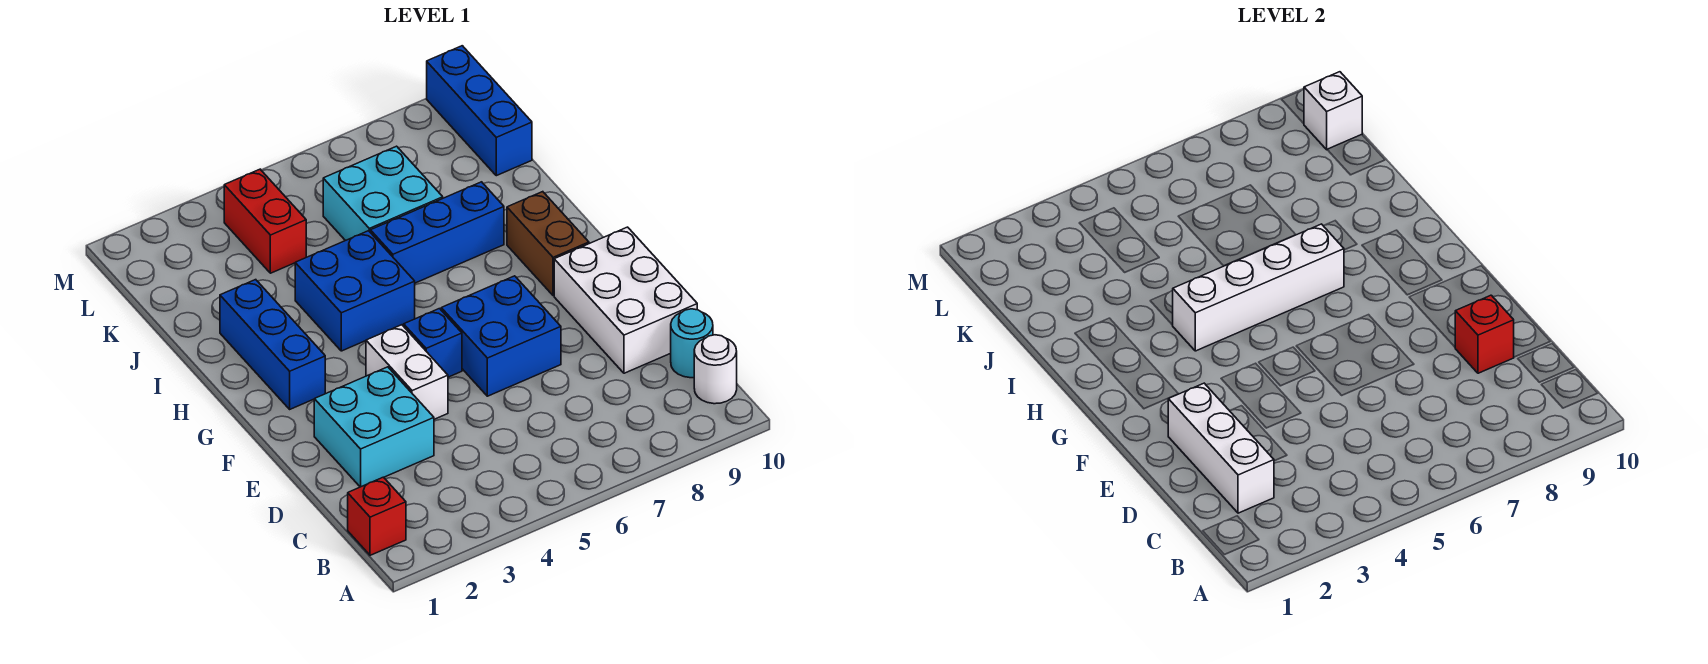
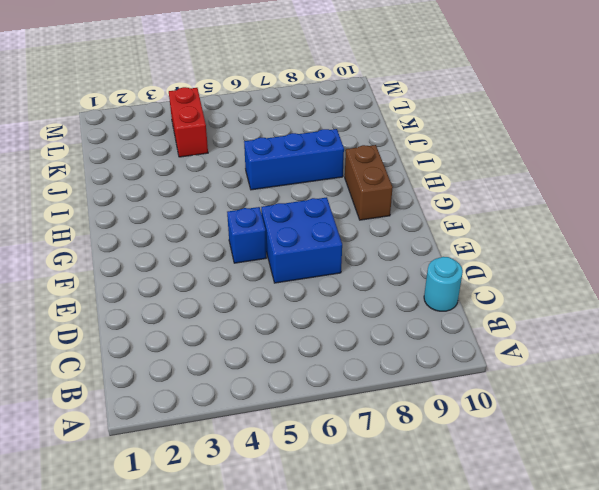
none -> red brick B1 level 1
none -> white round brick B10 level 1
none -> cyan brick D2:E3 level 1

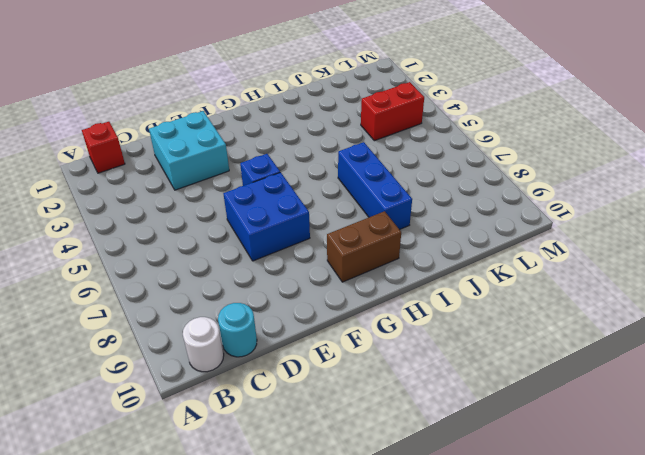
none -> white brick D9:F10 level 1
none -> white brick E4:F4 level 1
none -> blue brick G2:I2 level 1

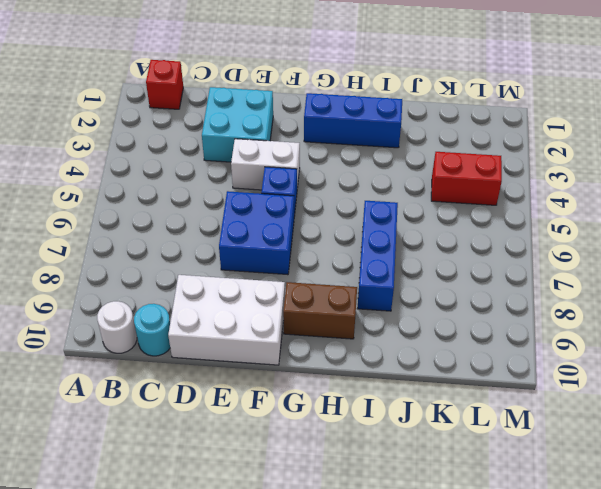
none -> blue brick H4:I5 level 1
none -> cyan brick J6:K7 level 1
none -> blue brick K10:M10 level 1

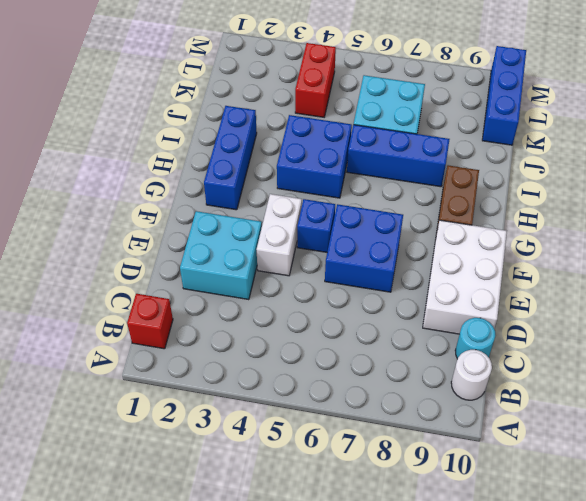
none -> white brick C2:E2 level 2
none -> red brick D9 level 2
none -> white brick H4:H7 level 2

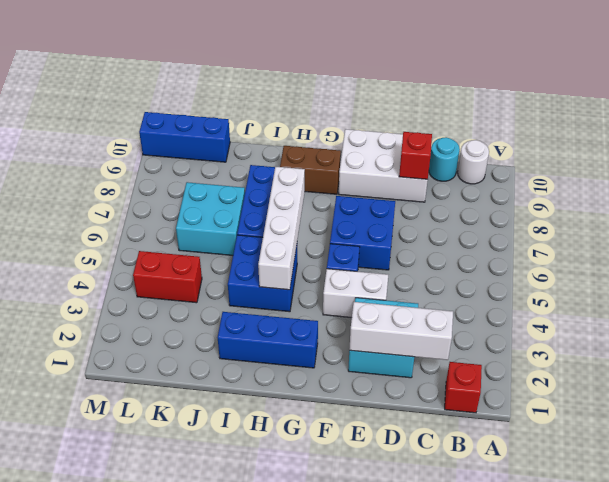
none -> white brick L10 level 2

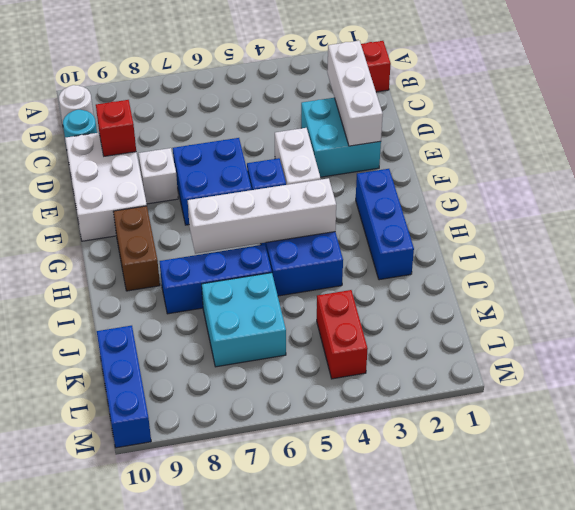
white brick E8 level 1 -> white brick L10 level 2

